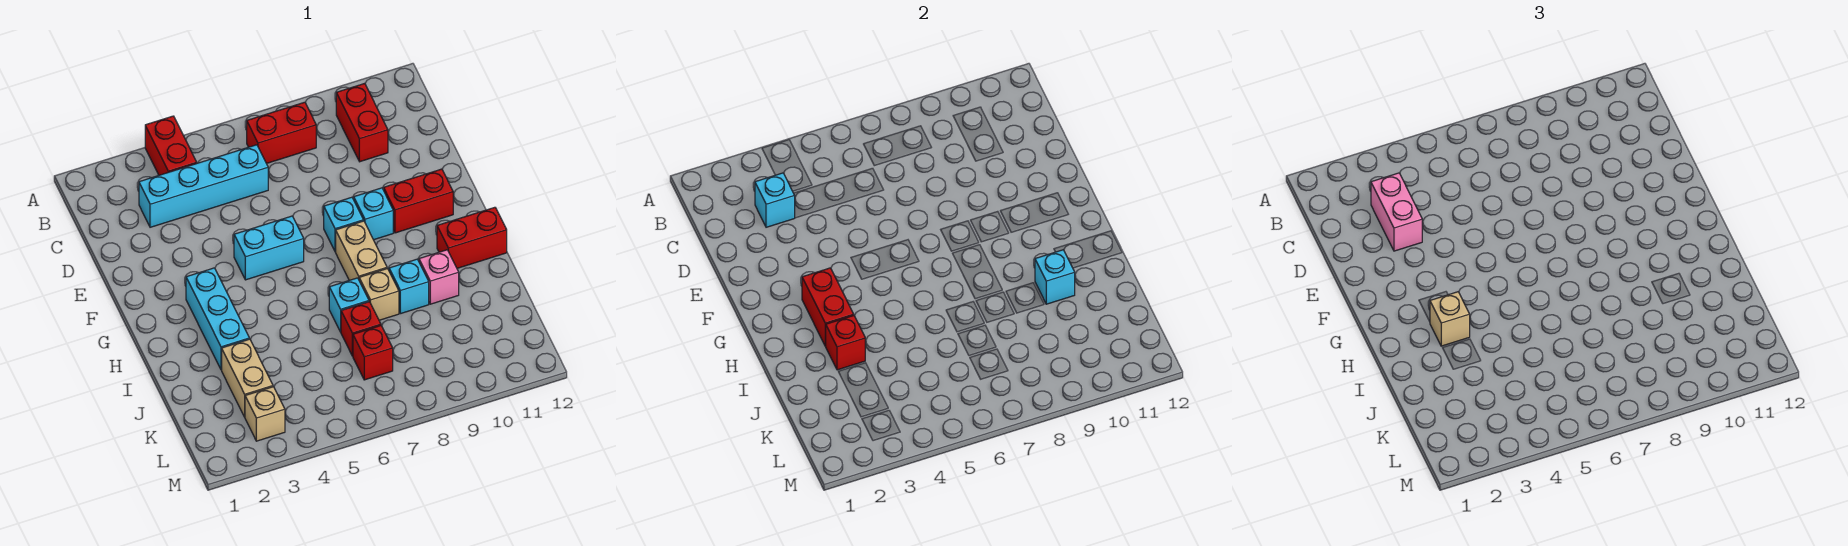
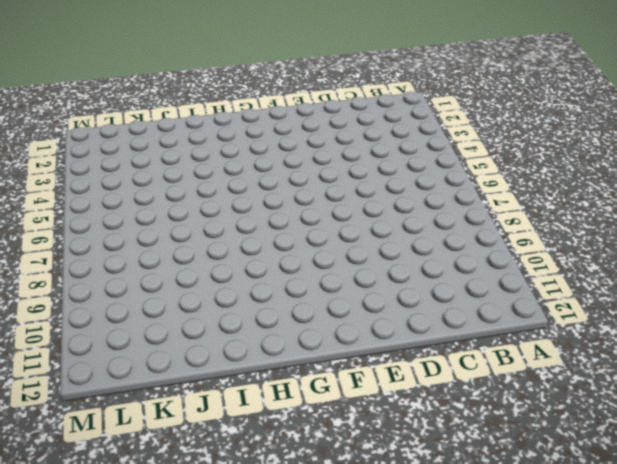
none -> red brick A4:B4 level 1
none -> red brick B7:B8 level 1
none -> red brick B10:C10 level 1

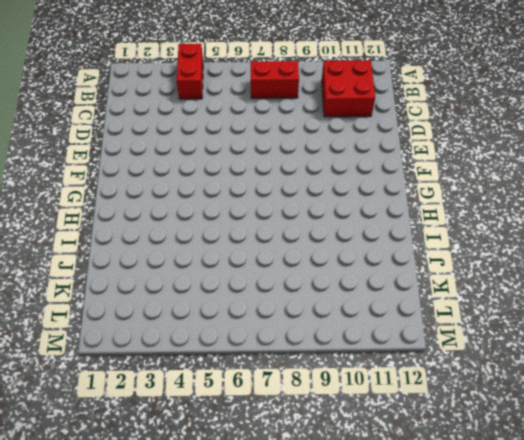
red brick B10:C11 level 1 -> red brick B10:C10 level 1
none -> cyan brick C3:C6 level 1
none -> cyan brick F5:F6 level 1
none -> cyan brick F8 level 1

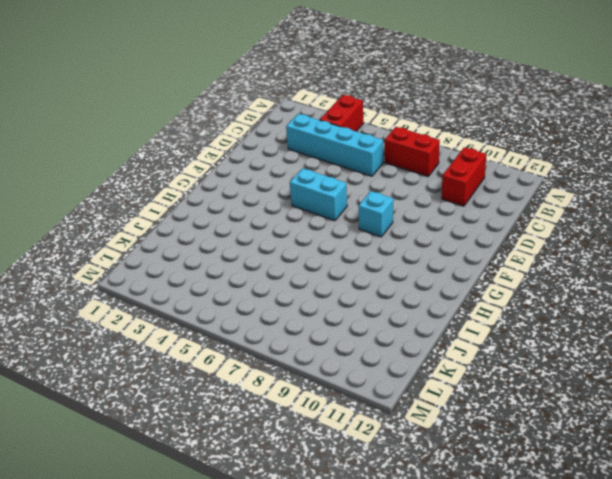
none -> cyan brick F9 level 1
none -> red brick F10:F11 level 1
none -> cyan brick G3:I3 level 1

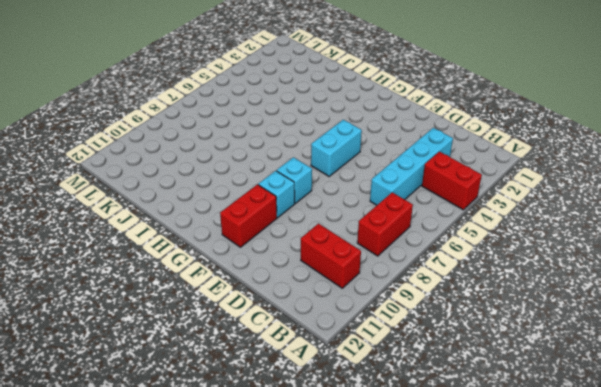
none -> cyan brick G3:I3 level 1
none -> tan brick G8:H8 level 1
none -> red brick H11:H12 level 1

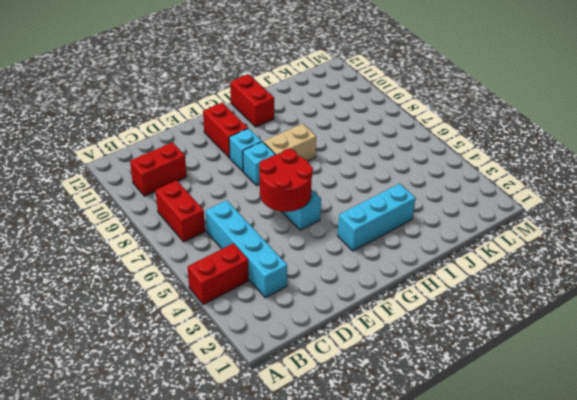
red round brick E5:F6 level 2 -> none
none -> cyan brick I7 level 1
none -> tan brick I8 level 1
none -> cyan brick I9 level 1

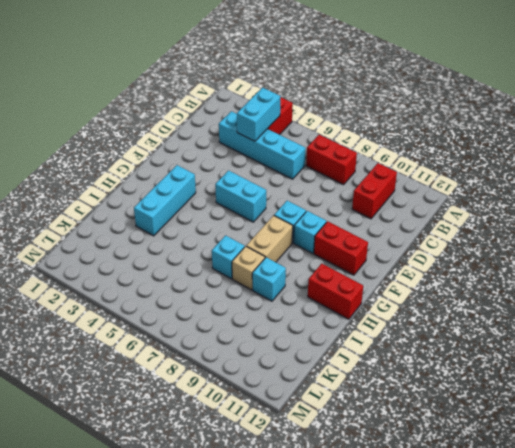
cyan brick B4:C4 level 2 -> none
none -> pink brick I10 level 1
none -> tan brick J3:K3 level 1
none -> red brick J7 level 1

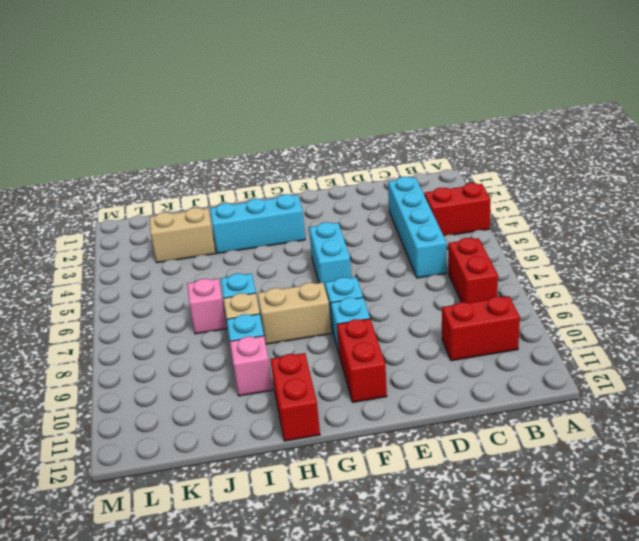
pink brick J7 level 1 -> red brick J7 level 1
none -> red brick K7 level 1
none -> tan brick L3 level 1
none -> cyan brick C3 level 2

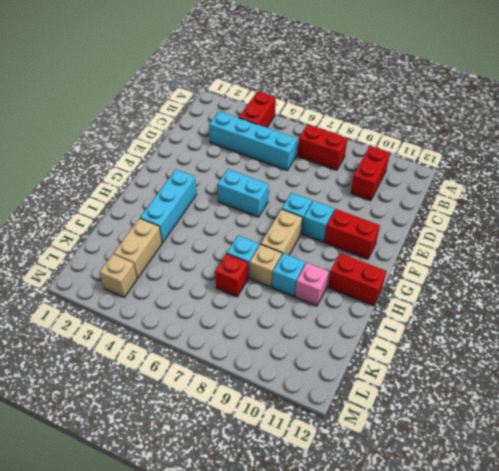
none -> red brick K7 level 1
none -> cyan brick C3 level 2
none -> red brick G3:H3 level 2

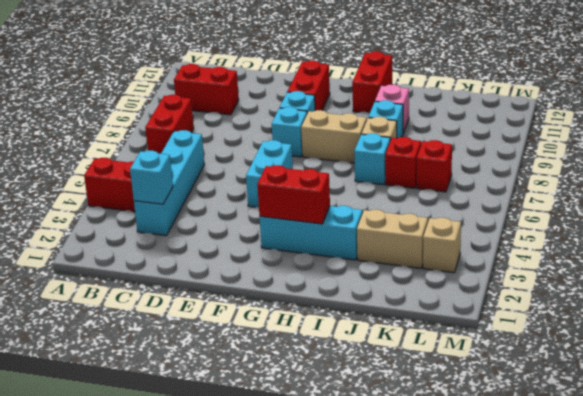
none -> red brick I3 level 2
none -> cyan brick I10 level 2
none -> pink brick C3:D3 level 3

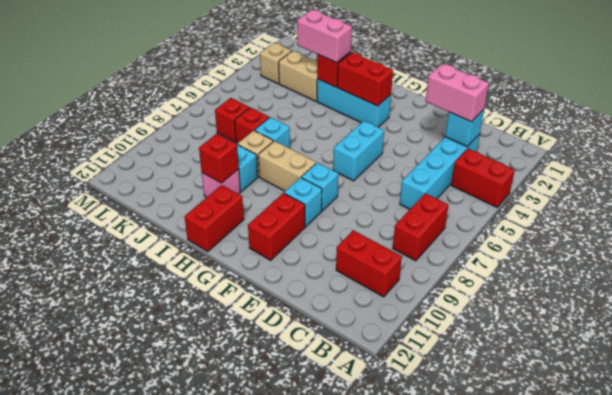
pink brick I3:J3 level 3 -> none
red brick I10 level 2 -> cyan brick I10 level 2
none -> tan brick H3 level 3

